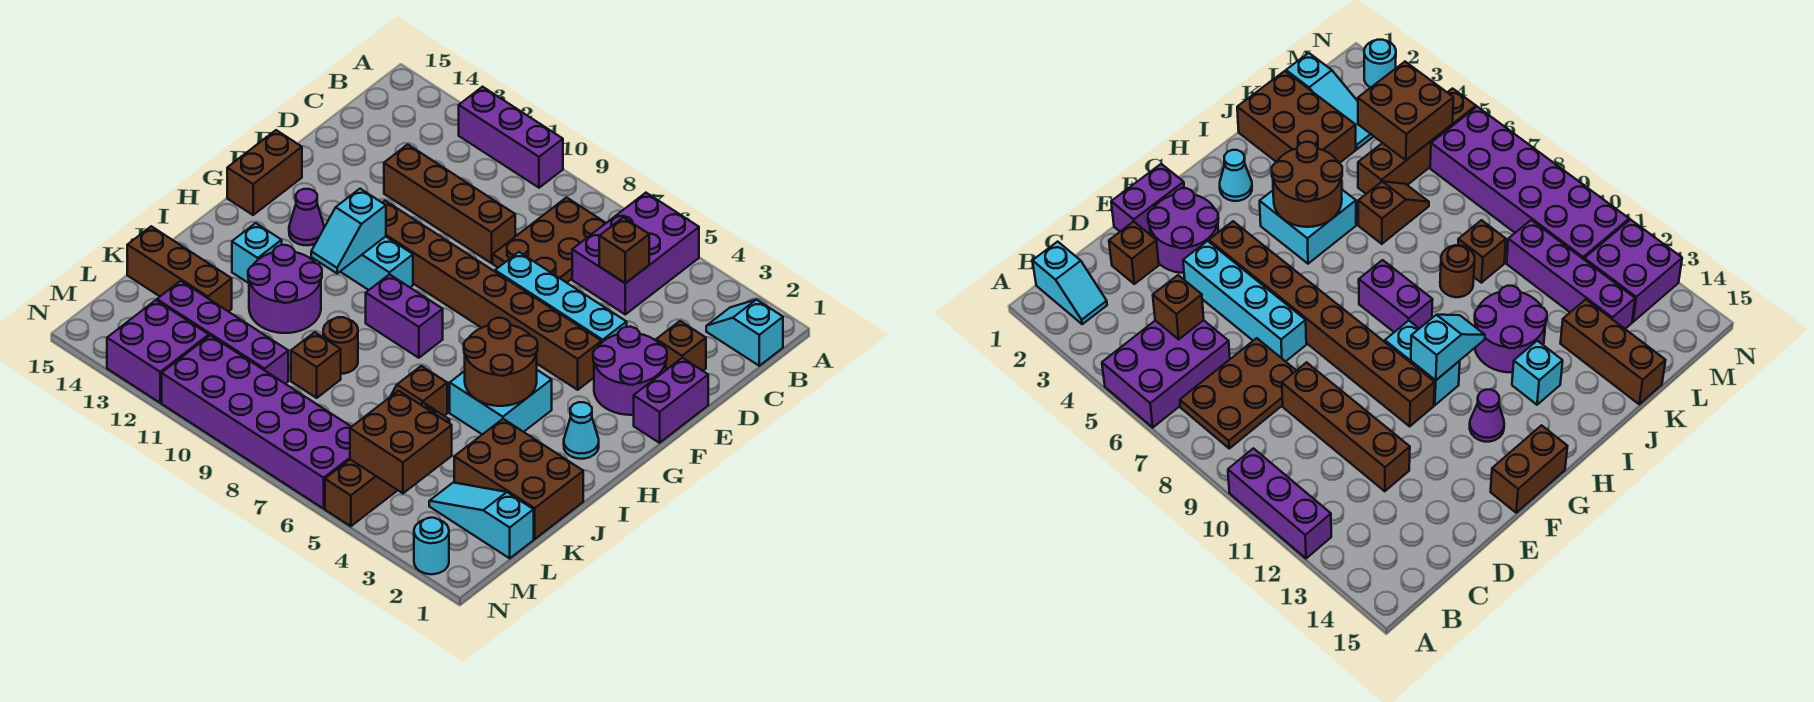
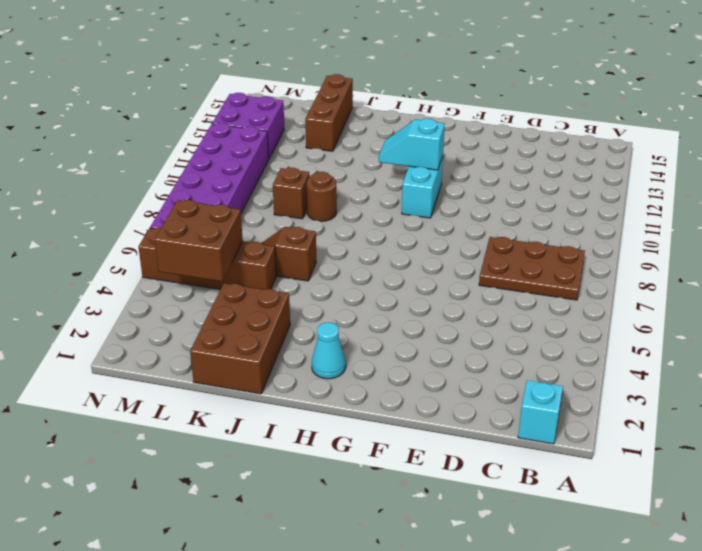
none -> purple brick A5:C6 level 1
none -> purple brick A10:A12 level 1
none -> brown brick D2 level 1
none -> brown brick D9:D12 level 1

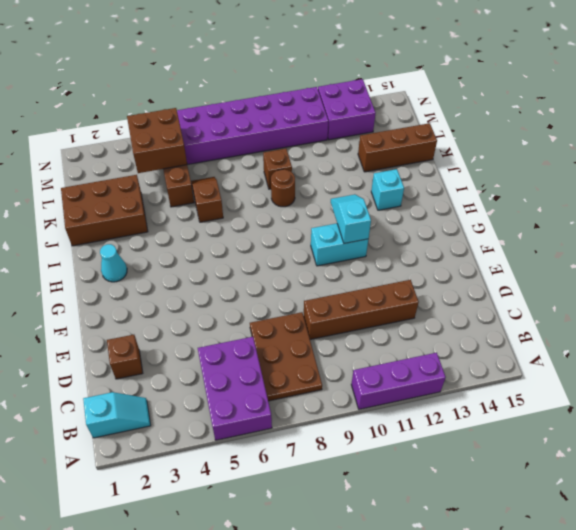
none -> purple brick E1:F1 level 1
none -> purple round brick E2:F3 level 1
none -> cyan brick E4:E7 level 1
none -> brown brick F4:F11 level 1

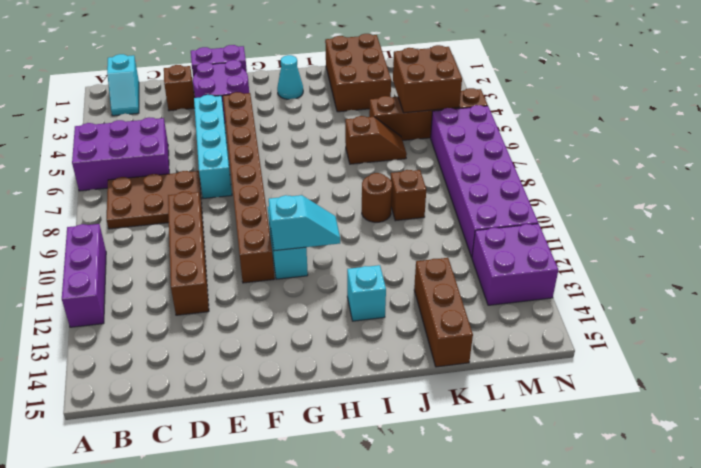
none -> brown brick F15:G15 level 1
none -> purple cone G13 level 1
none -> cyan brick H4:I5 level 1
none -> purple brick H8:H9 level 1

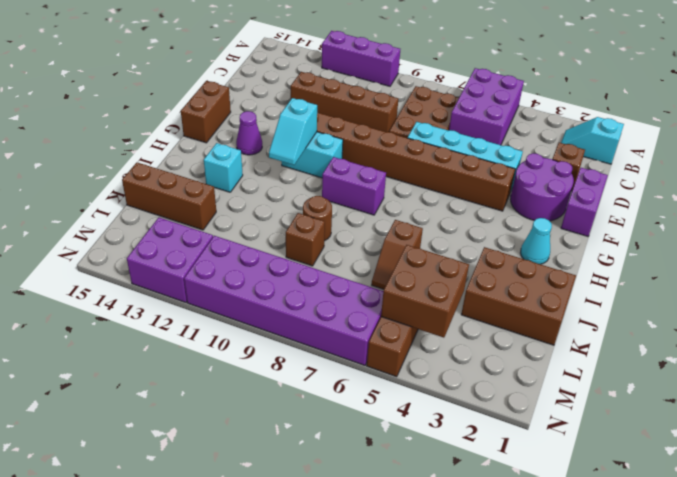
none -> cyan brick H4:I5 level 1
none -> purple round brick I11:J12 level 1
none -> cyan slope L1:L3 level 1 top 1
none -> purple brick L10:L13 level 1

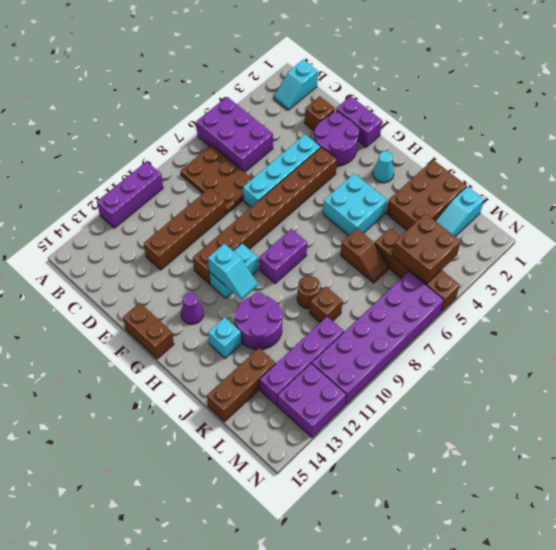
none -> cyan round brick N2 level 1
none -> brown brick C5 level 2
none -> brown round brick H4:I5 level 2

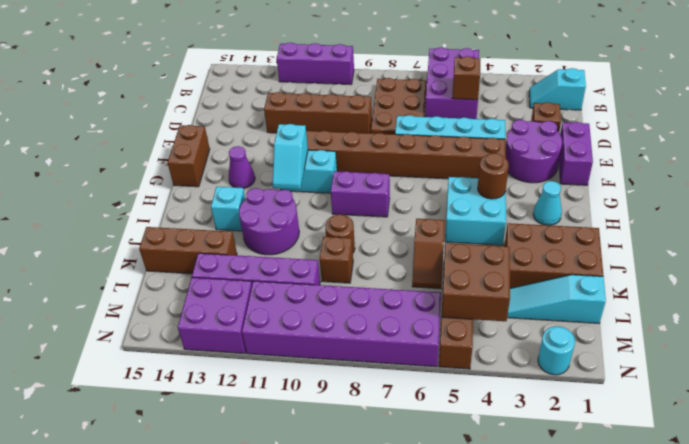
brown round brick H4 level 2 -> brown round brick H4:I5 level 2

